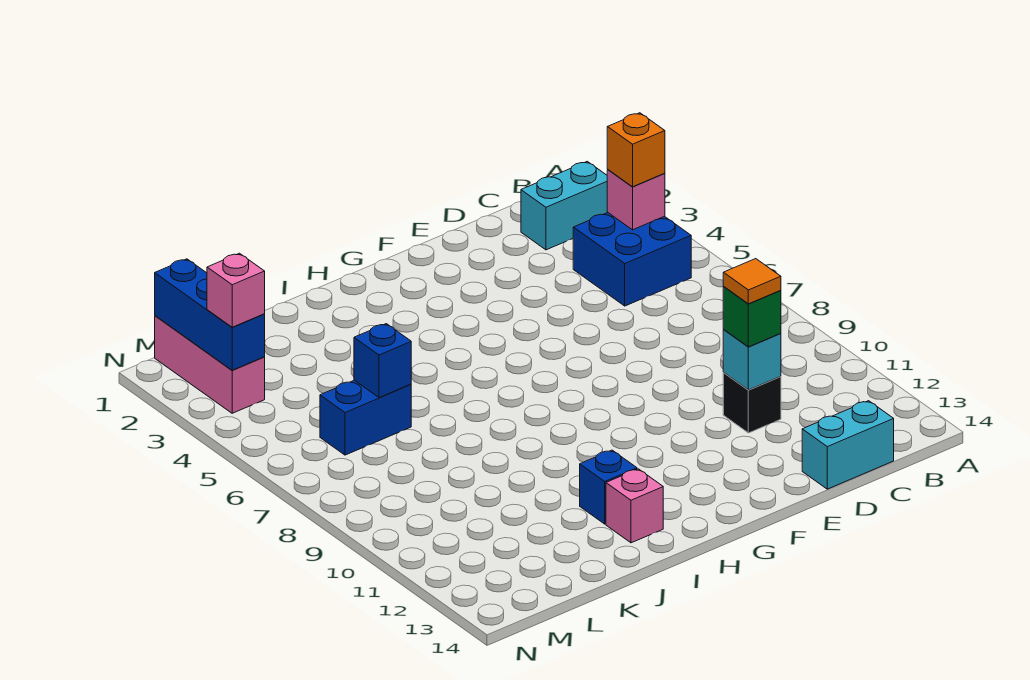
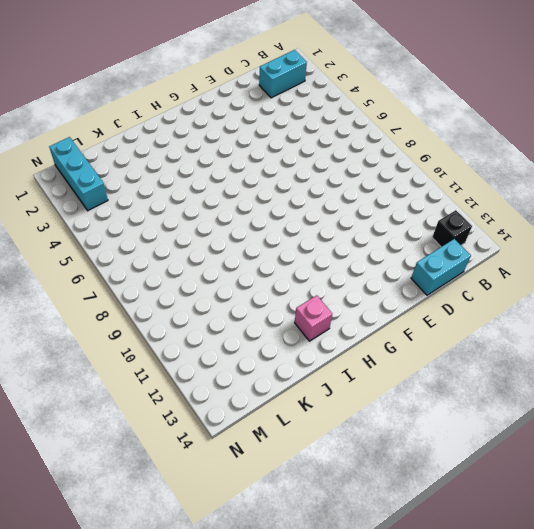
black brick B13 level 1 -> black brick D11 level 1
cyan brick M1:M3 level 1 -> pink brick M1:M3 level 1
none -> blue brick B4:C5 level 1
none -> blue brick I12 level 1
none -> blue brick K6:L6 level 1

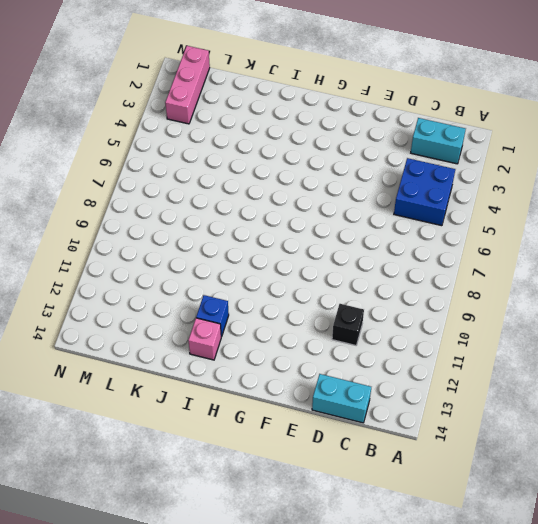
none -> blue brick K6:L6 level 1
none -> pink brick B4 level 2
none -> cyan brick D11 level 2

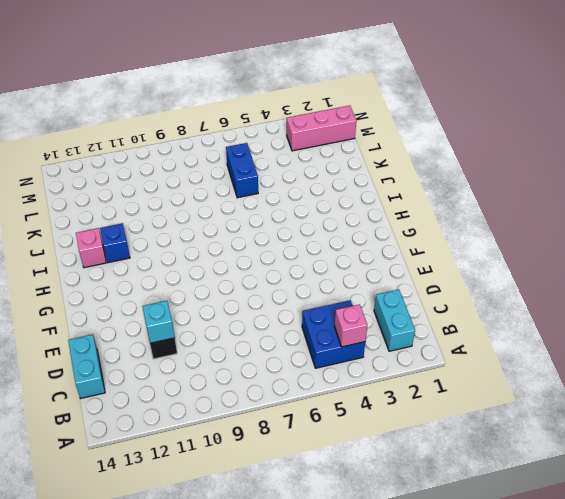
none -> blue brick K6 level 2
none -> blue brick M1:M3 level 2
none -> orange brick B4 level 3

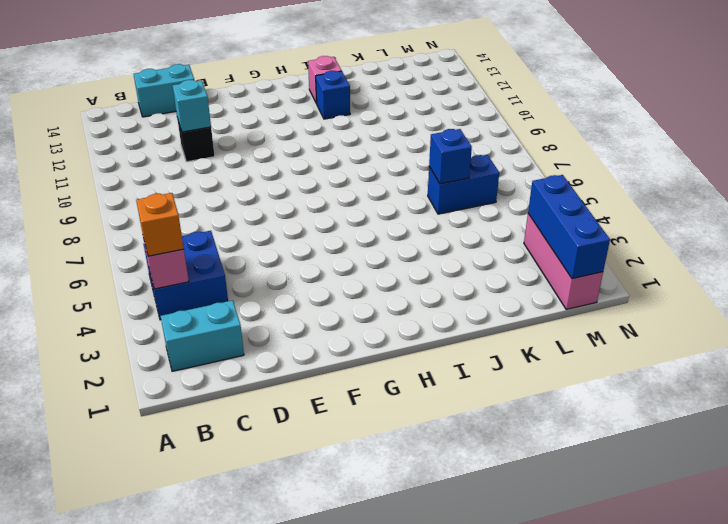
none -> green brick D11 level 3
none -> pink brick M3 level 3
none -> orange tile D11 level 4

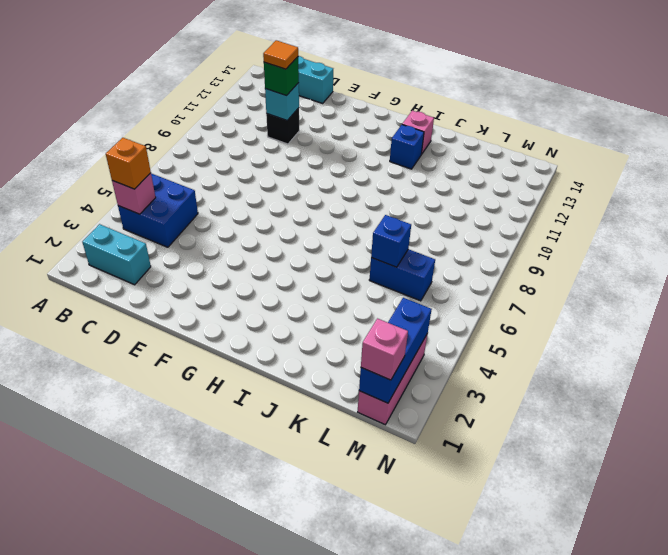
pink brick M1 level 3 -> pink brick M3 level 3

